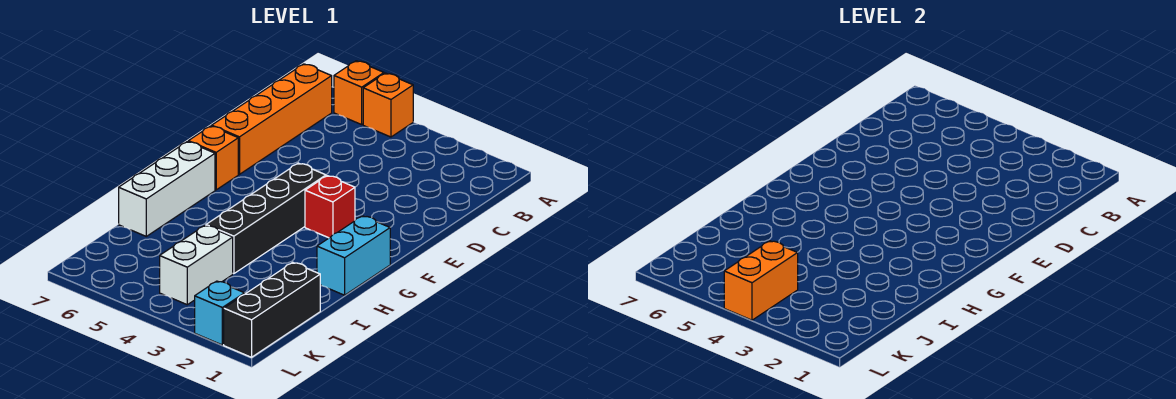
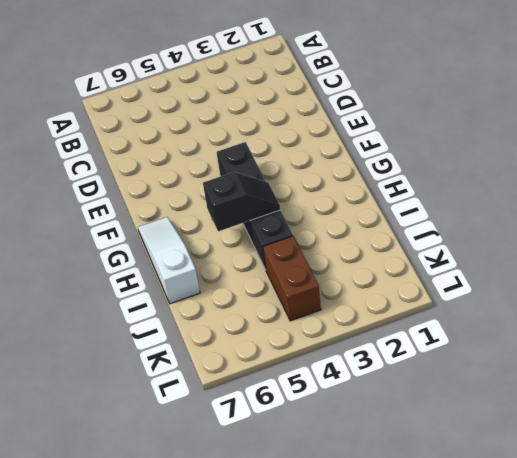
white slope G7:I7 level 1 top I -> white brick G7:I7 level 1
black slope H4:H5 level 2 top 5 -> none
brown brick J4:K4 level 1 -> white brick J4:K4 level 1
none -> orange brick A5 level 1
none -> orange brick A6 level 1
none -> orange brick B7:E7 level 1

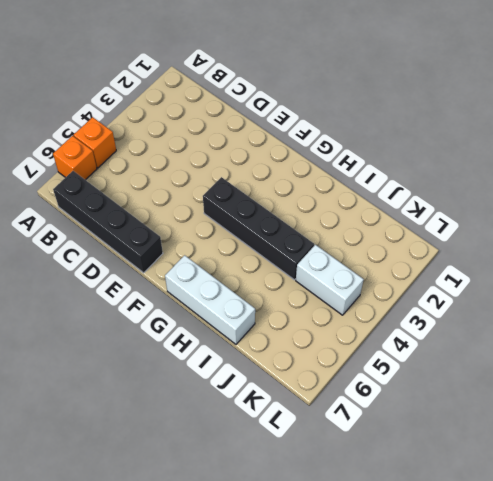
black brick B7:E7 level 1 -> orange brick B7:E7 level 1
none -> red brick F3 level 1
none -> orange brick F7 level 1
none -> cyan brick G1:H1 level 1

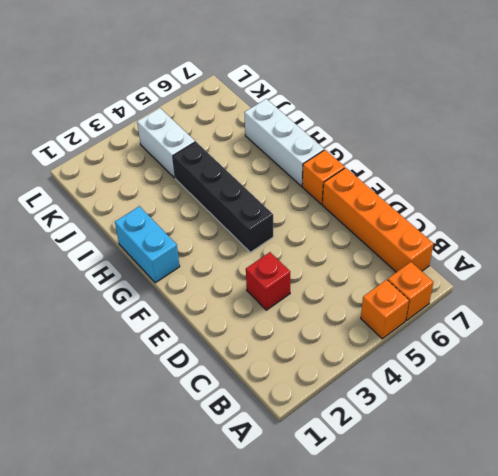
red brick D3 level 1 -> red brick F3 level 1
none -> black brick J1:L1 level 1
none -> cyan brick L2 level 1
none -> orange brick K4:L4 level 2

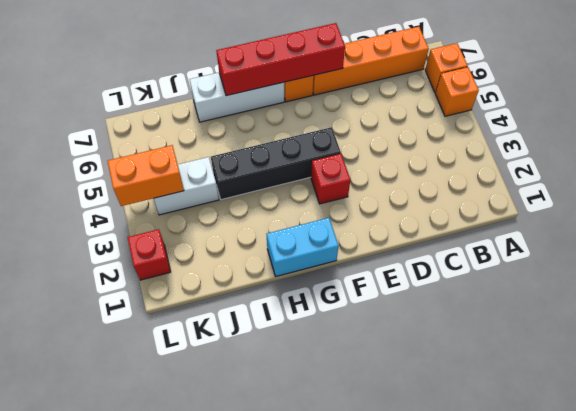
red brick E7:H7 level 2 -> none
red brick L2 level 1 -> cyan brick L2 level 1
none -> black brick J1:L1 level 1

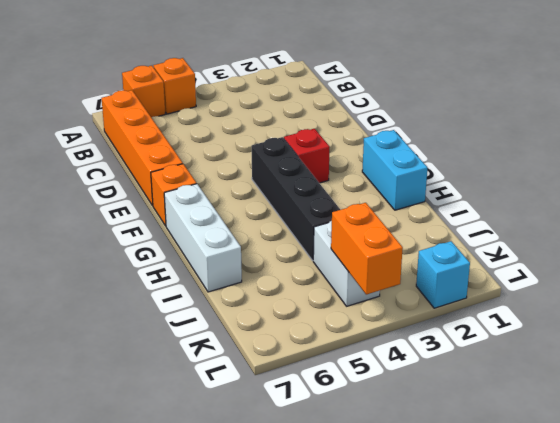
none -> black brick J1:L1 level 1

